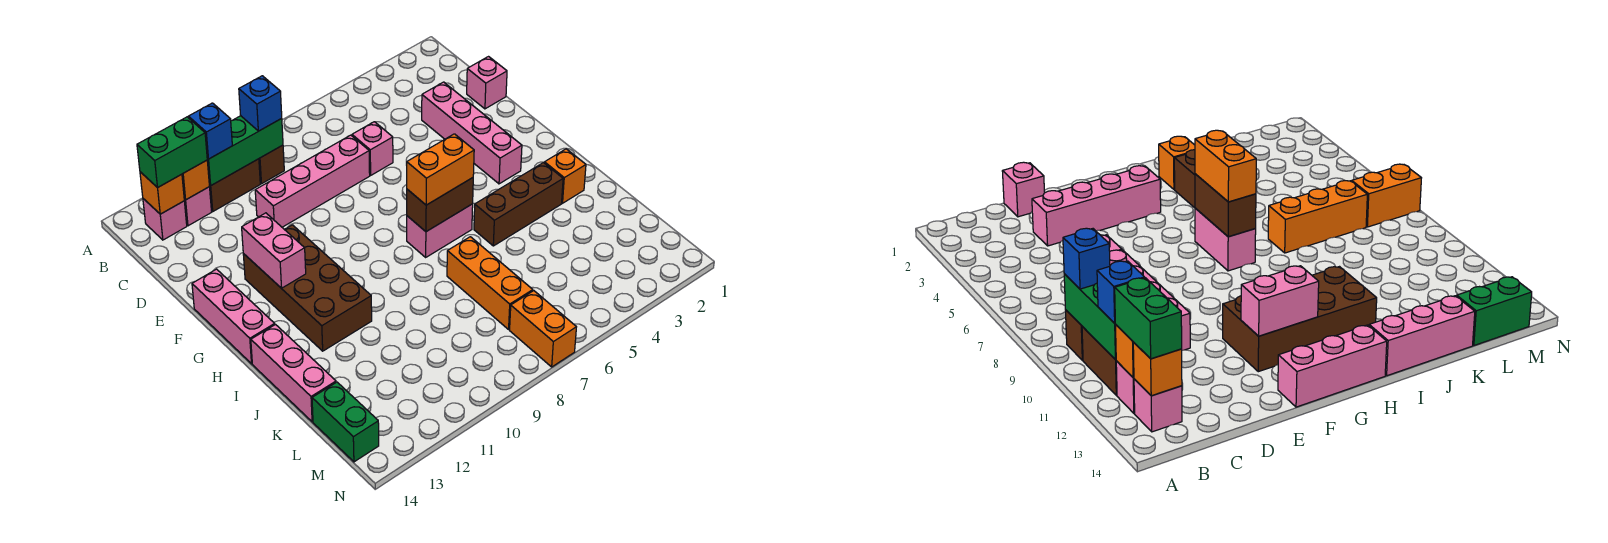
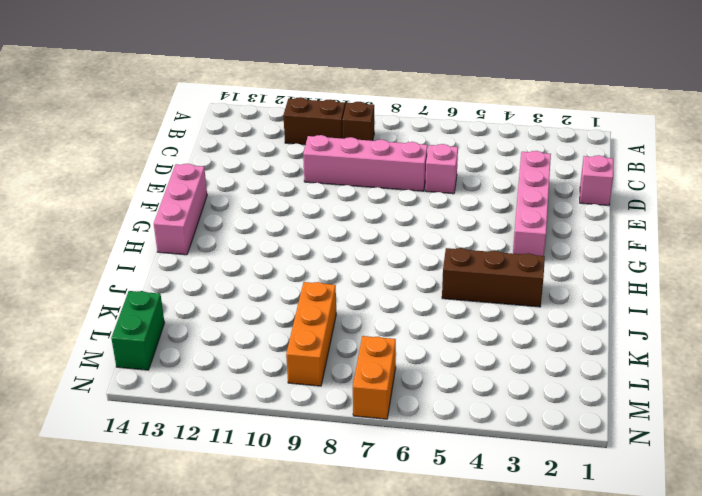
orange brick K9:M9 level 1 -> orange brick J7:L7 level 1
none -> pink brick B12 level 1
none -> pink brick B13 level 1
none -> brown brick F11:I12 level 1

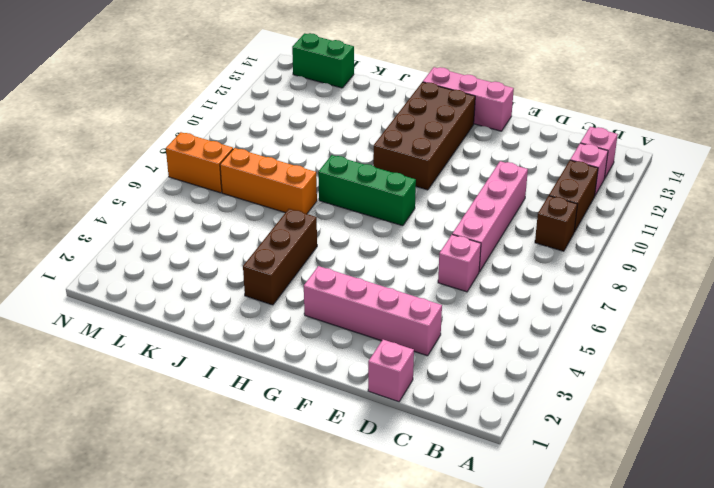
green brick G8:I8 level 1 -> green brick B9:B11 level 2
brown brick G10:H13 level 1 -> brown brick F11:I12 level 1
none -> pink brick H6:H7 level 1
none -> orange brick I2 level 1
none -> pink brick I14:K14 level 1

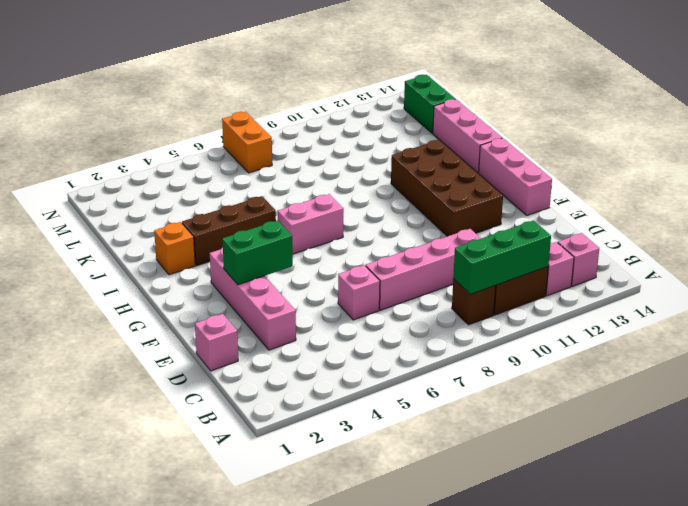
green brick F3:F4 level 2 -> green brick B12:B13 level 3
none -> orange brick J7:L7 level 1
none -> orange brick B12 level 2
none -> orange brick B13 level 2

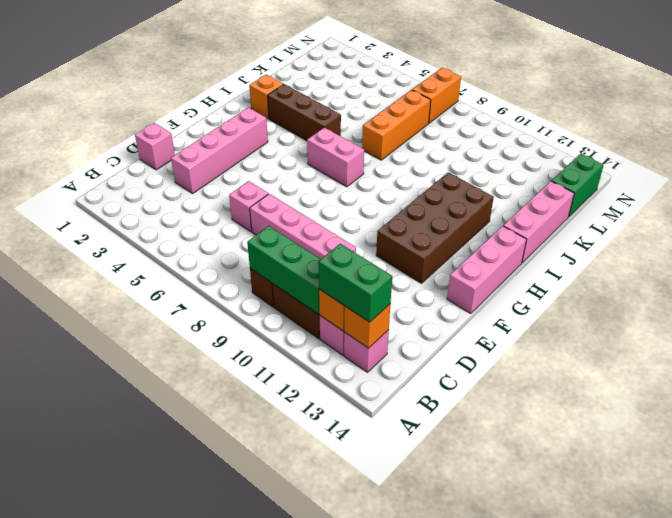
none -> pink brick F12:G12 level 2
none -> brown brick H6:H7 level 2
none -> blue brick B9 level 3

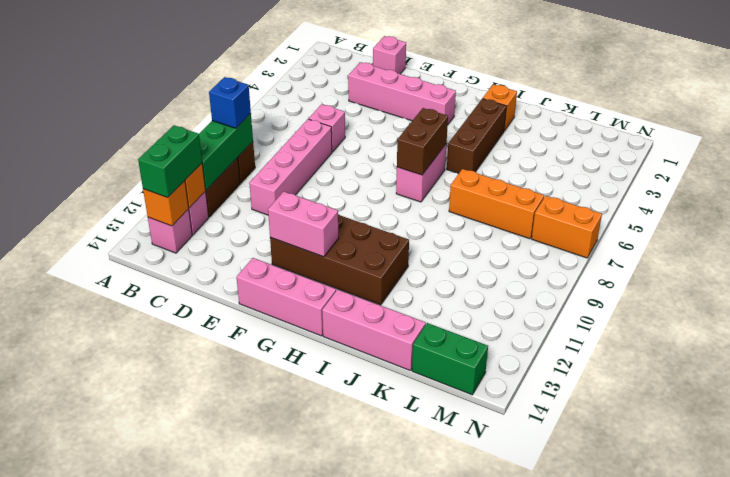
none -> blue brick B11 level 3
none -> orange brick H6:H7 level 3

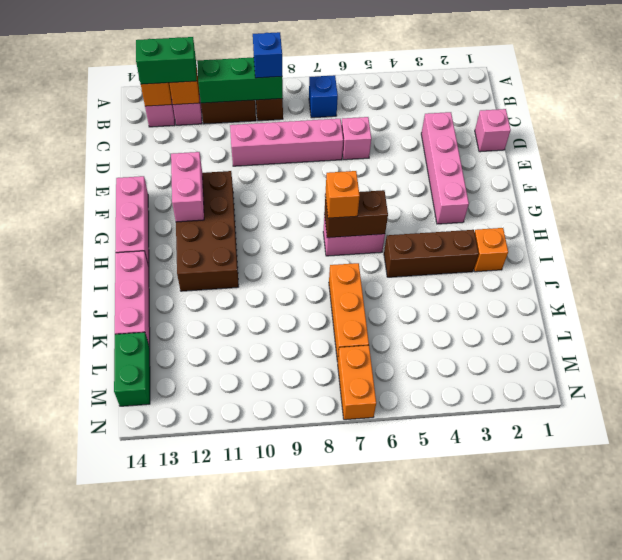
blue brick B7 level 1 -> blue brick B11 level 3
orange brick H7 level 3 -> orange brick H6:H7 level 3

